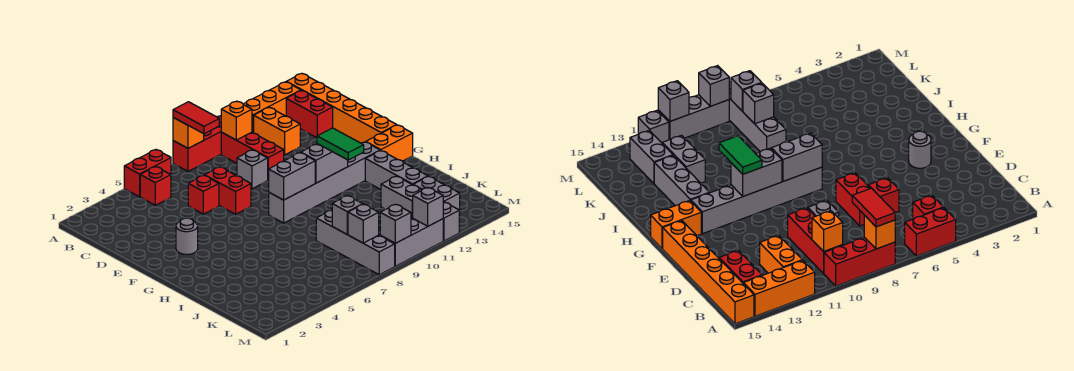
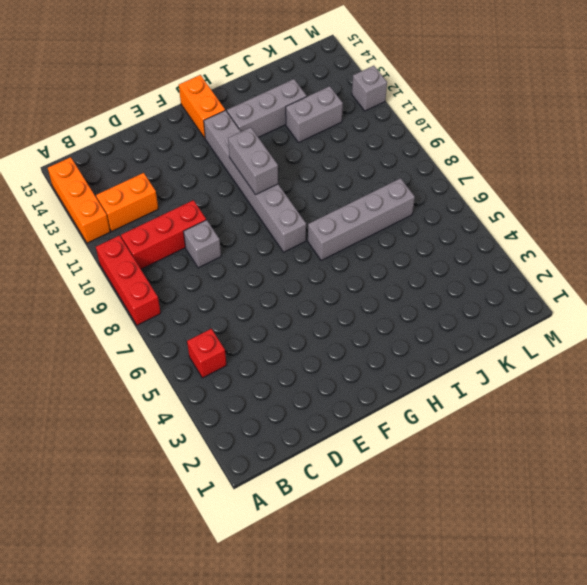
grey brick H7:K7 level 1 -> grey brick J8:M8 level 1
none -> red brick A5:A6 level 1
none -> orange brick A15:F15 level 1
none -> red brick B14:C14 level 1
none -> red brick D6 level 1

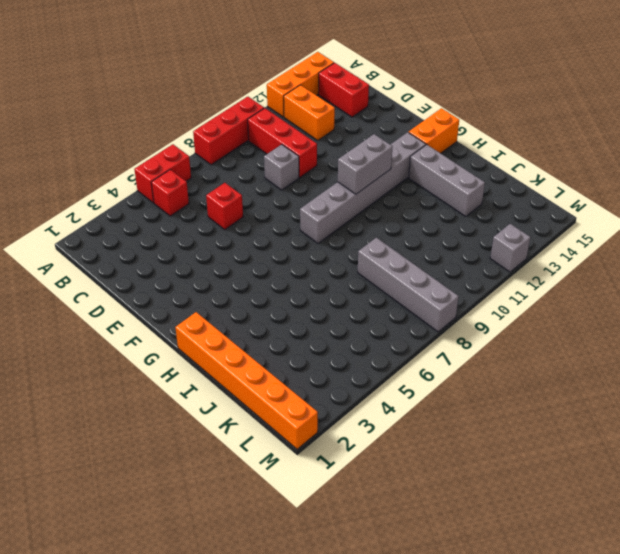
orange brick H1:M1 level 1 -> orange brick A15:F15 level 1
none -> red brick D7:E7 level 1
none -> grey round brick F3 level 1
none -> grey brick J12:K12 level 1
none -> grey brick K13:L13 level 1

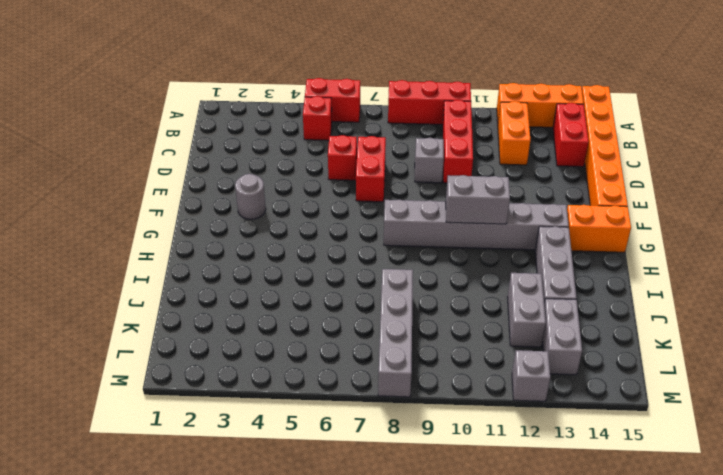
none -> grey brick M9:M11 level 1
none -> orange brick A8 level 2
none -> orange brick B10 level 2
none -> grey brick G8:G9 level 2

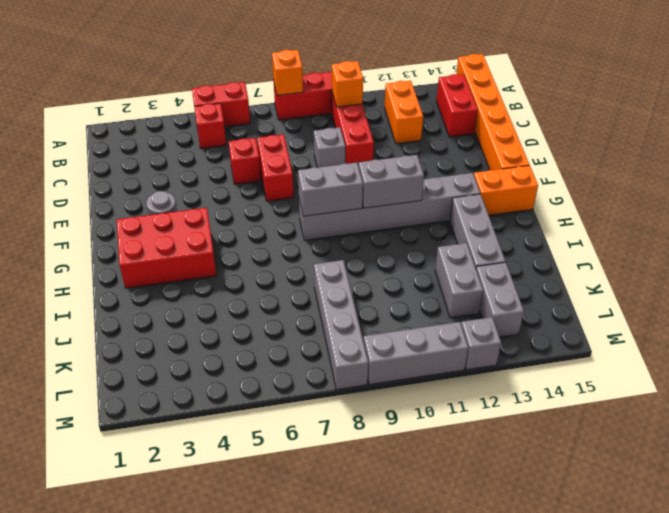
red brick G2:H4 level 1 -> none
none -> orange brick A12:A14 level 1
none -> grey brick K8 level 2
none -> grey brick L8 level 2
none -> grey brick M9 level 2

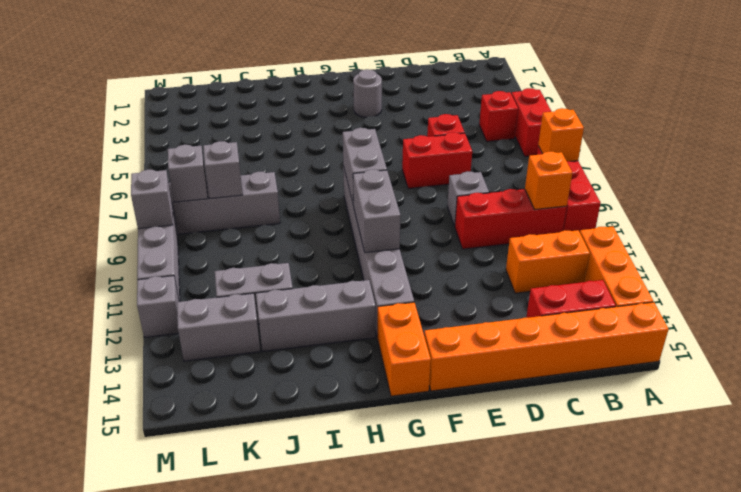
none -> grey brick M11 level 2
none -> red tile A8:B8 level 3
none -> green tile G11:H11 level 3

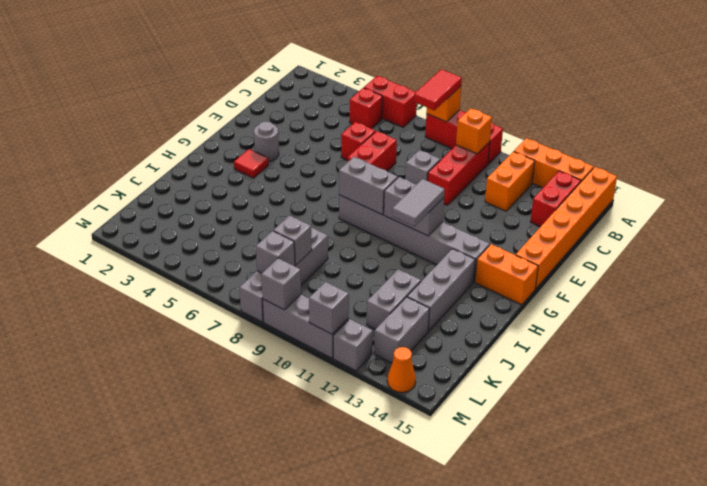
red tile G3 level 1 -> none
grey tile G11:H11 level 3 -> green tile G11:H11 level 3
orange cone M14 level 1 -> none

